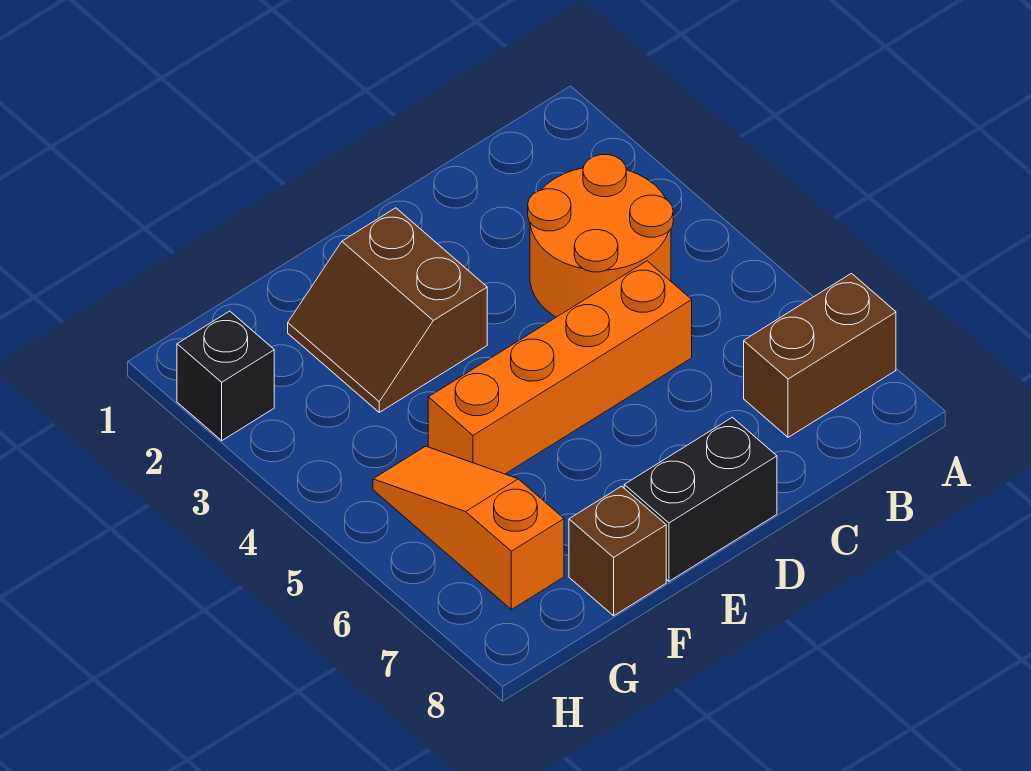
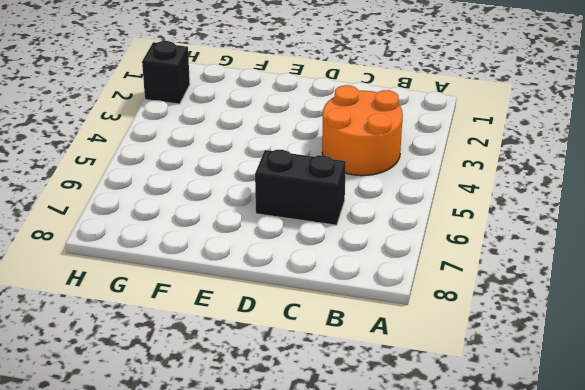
black brick C6:D6 level 1 -> black brick D8:E8 level 1
none -> brown brick A7:B7 level 1
none -> orange brick C5:F5 level 1

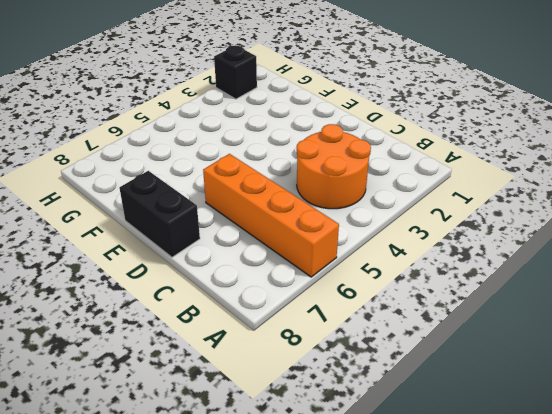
orange brick A6:D6 level 1 -> orange brick C5:F5 level 1
none -> brown brick A7:B7 level 1
none -> brown slope E2:F3 level 1 top E

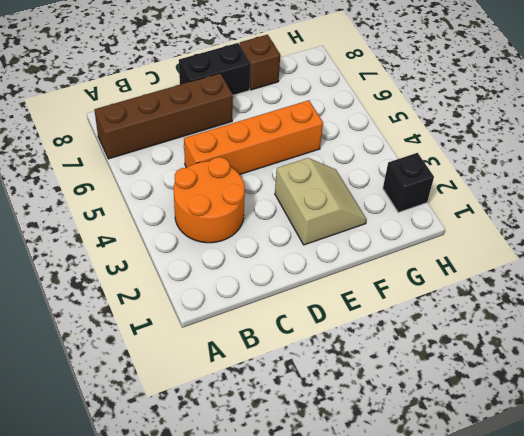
brown brick A7:D7 level 1 -> brown brick A7:B7 level 1
tan slope E2:F3 level 1 top E -> brown slope E2:F3 level 1 top E
none -> orange slope G5:G7 level 1 top 7

